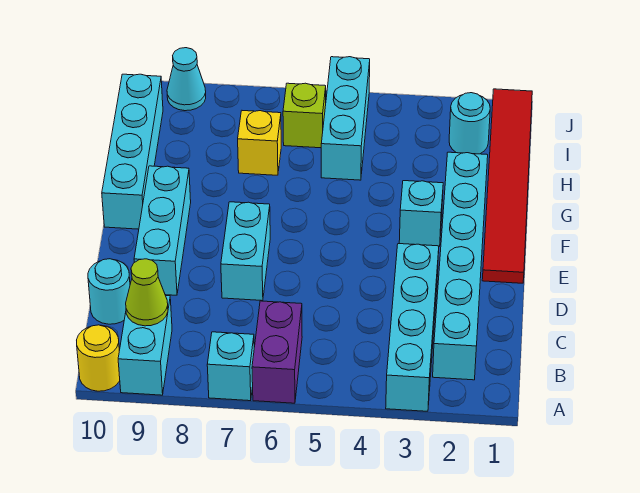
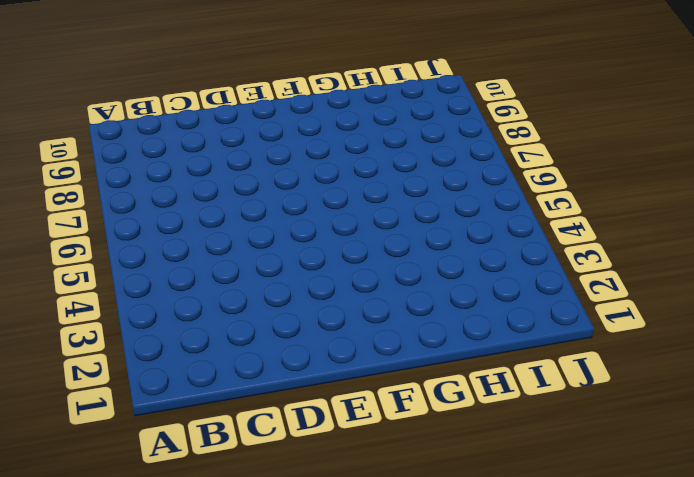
none -> cyan brick A3:D3 level 1
none -> purple brick A6:B6 level 1
none -> cyan brick A7 level 1

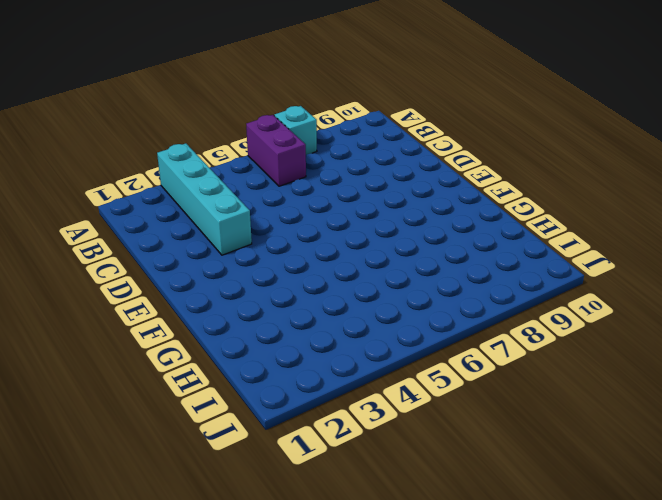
none -> cyan brick A9:B9 level 1
none -> yellow round brick A10 level 1
none -> cyan brick B2:G2 level 1

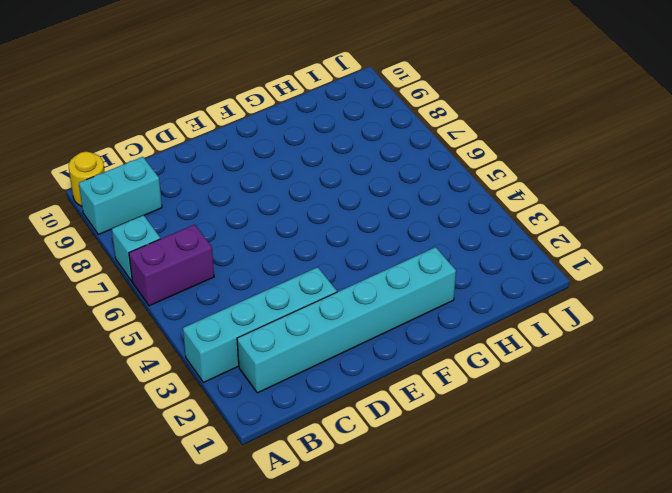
none -> cyan round brick C10 level 1
none -> cyan brick D7:E7 level 1
none -> cyan brick D9:F9 level 1

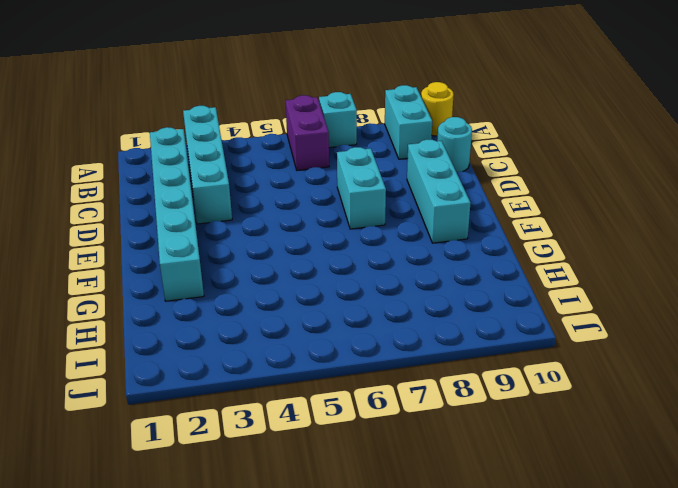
none -> red tile E1:J1 level 1
none -> cyan brick F3 level 1
none -> cyan brick F10:I10 level 1

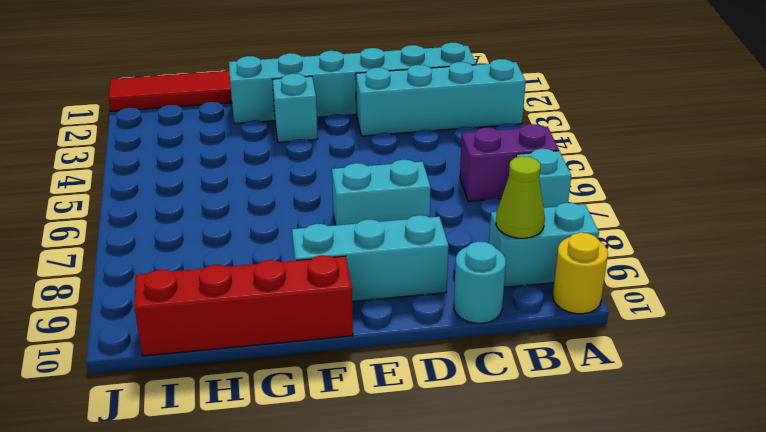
red brick F10:I10 level 1 -> cyan brick F10:I10 level 1
none -> cyan brick H5:J5 level 1
none -> yellow brick H7 level 1
none -> cyan round brick I2 level 1

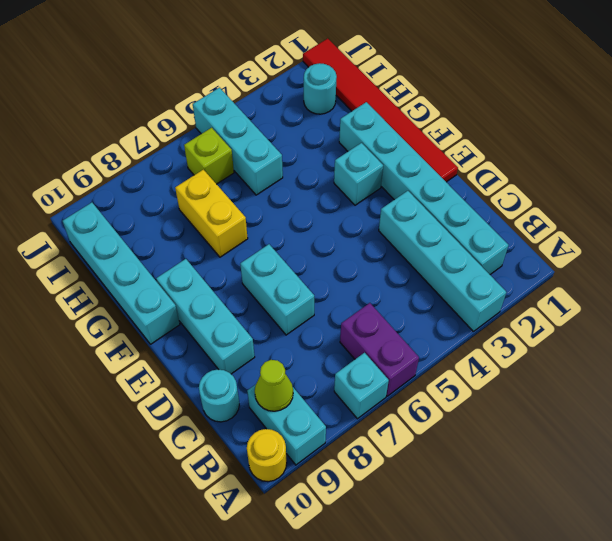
yellow brick G7:H7 level 1 -> yellow brick H7 level 1
none -> cyan cone J9 level 1

